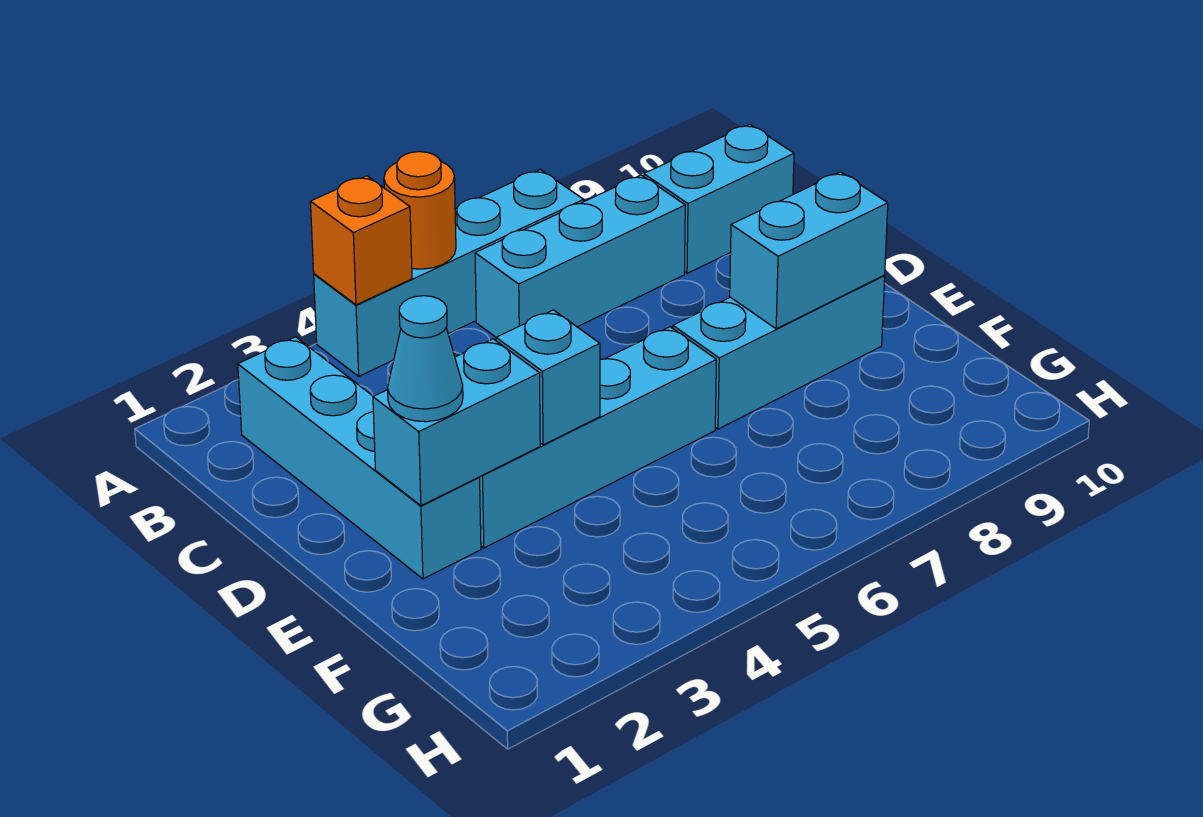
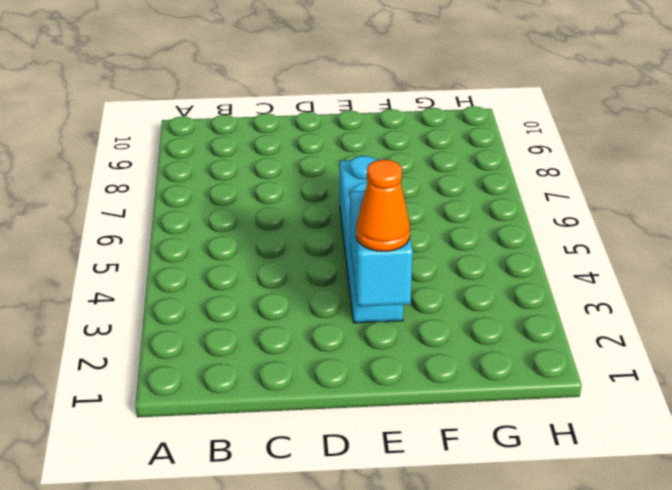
orange cone E2 level 3 -> cyan cone E2 level 3
none -> cyan brick A4:A7 level 1
none -> cyan brick B2:E2 level 1
none -> cyan brick B6:B8 level 1

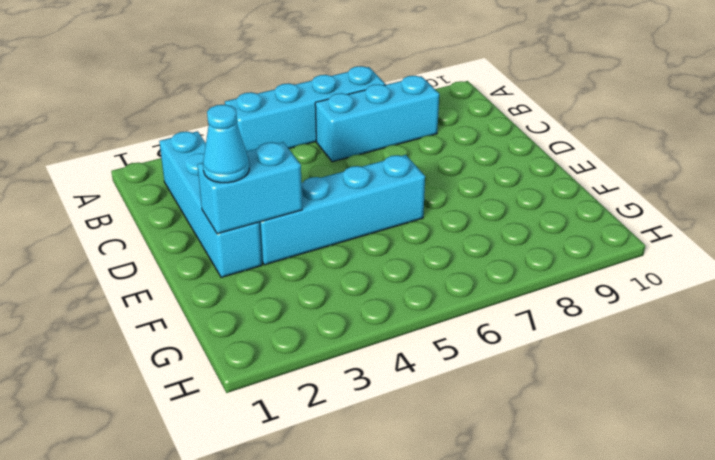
none -> cyan brick B9:B10 level 1
none -> cyan brick E7:E9 level 1
none -> orange brick A4 level 2

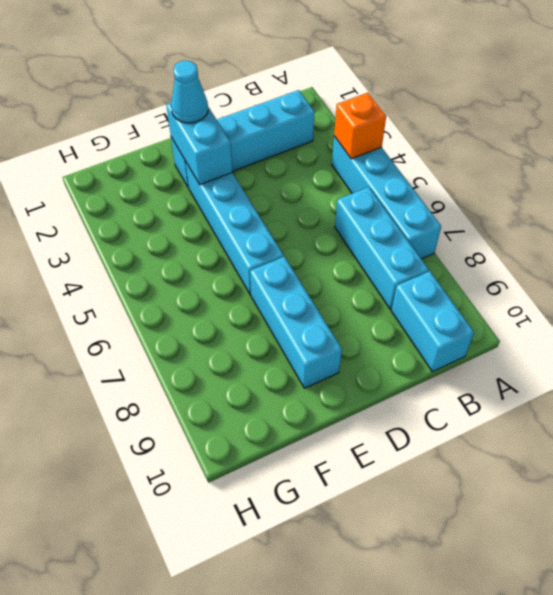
none -> orange round brick A5 level 2
none -> cyan brick E4 level 2
none -> cyan brick E8:E9 level 2

